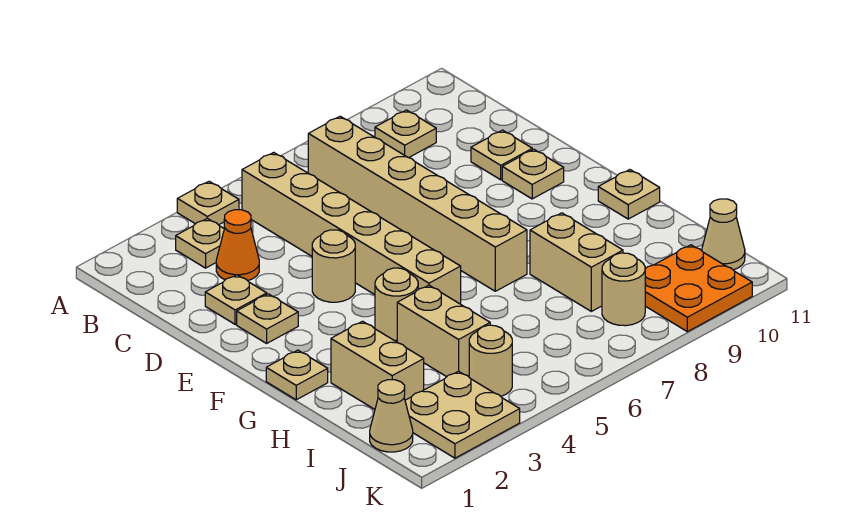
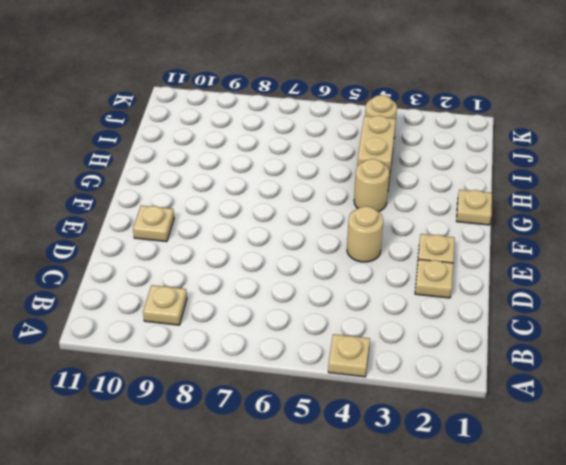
none -> tan plate B3 level 1
none -> tan brick B5:G5 level 1
none -> tan brick B7:G7 level 1

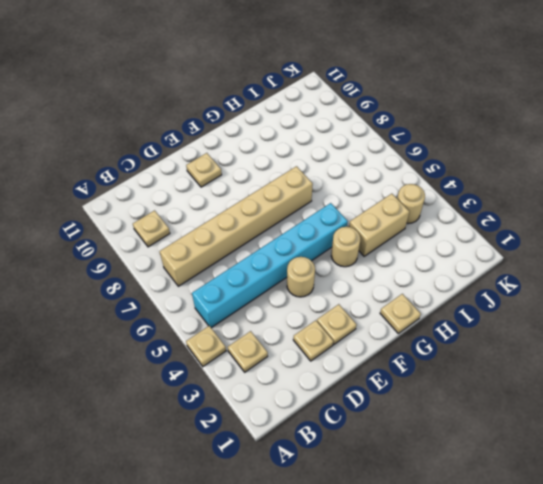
cyan brick B5:G5 level 1 -> tan brick B5:G5 level 1
none -> orange cone C3 level 1
none -> tan plate D10 level 1
none -> tan plate G11 level 1

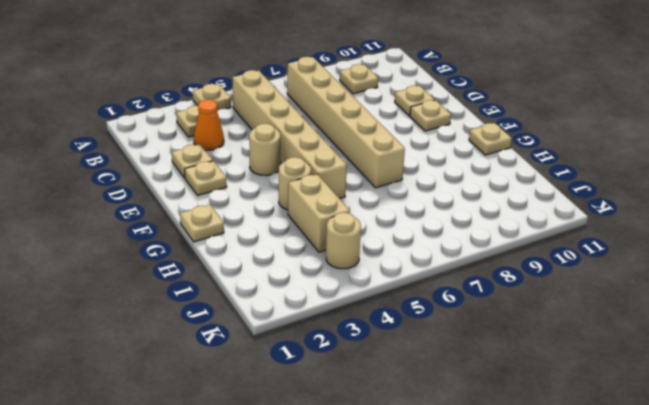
none -> tan brick H2:I2 level 1
none -> tan brick H8:I8 level 1
none -> tan cone J1 level 1

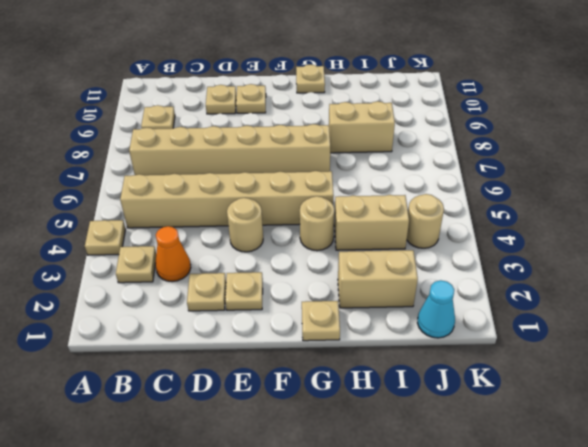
cyan cone J1 level 1 -> tan cone J1 level 1
none -> tan plate J2:K3 level 1
none -> tan round brick J8 level 1
none -> orange plate J9:K10 level 1

